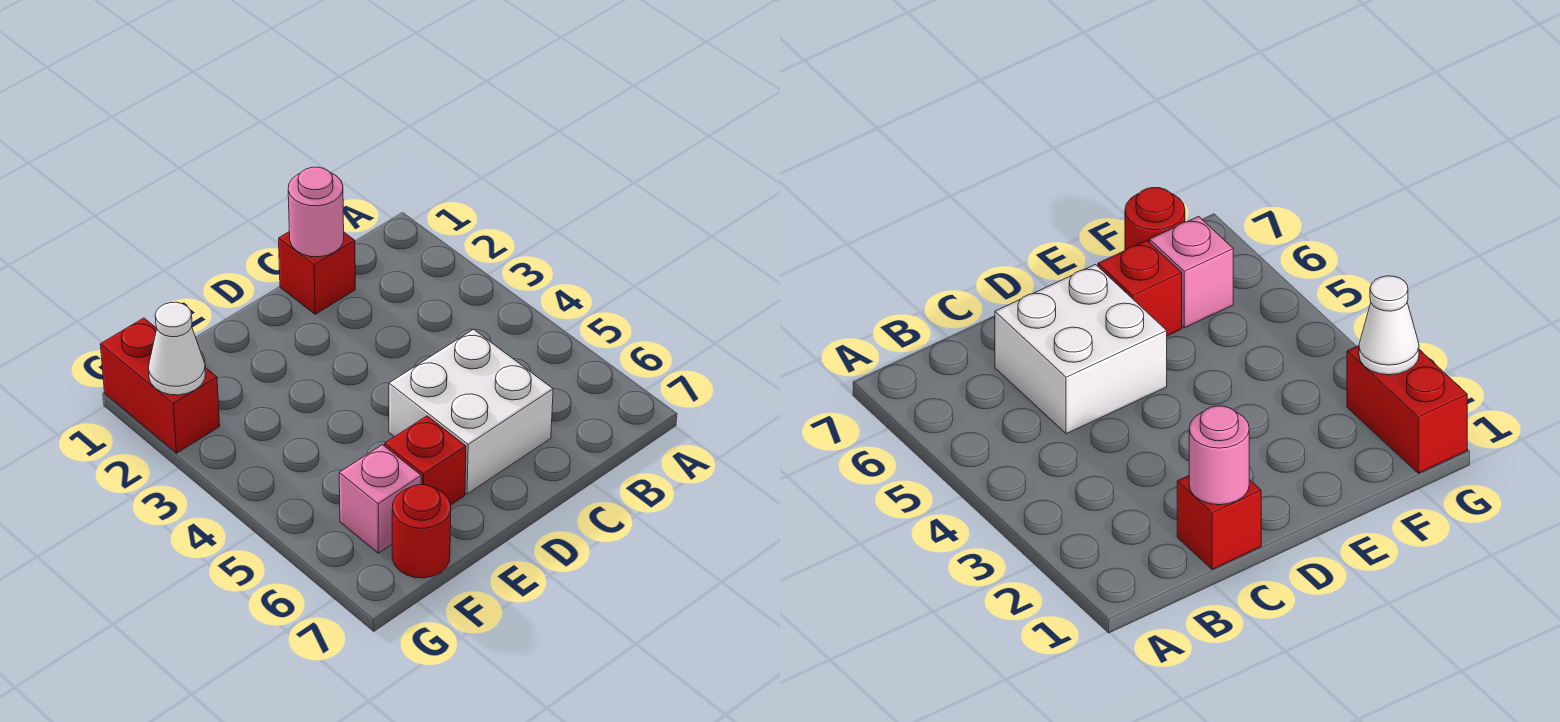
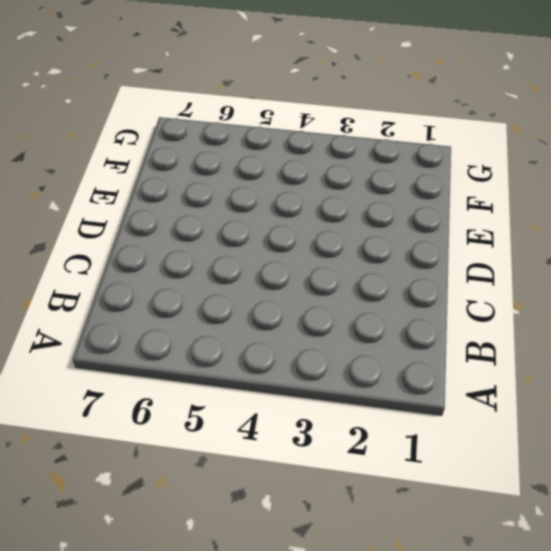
none -> red brick C1 level 1
none -> white brick C5:D6 level 1

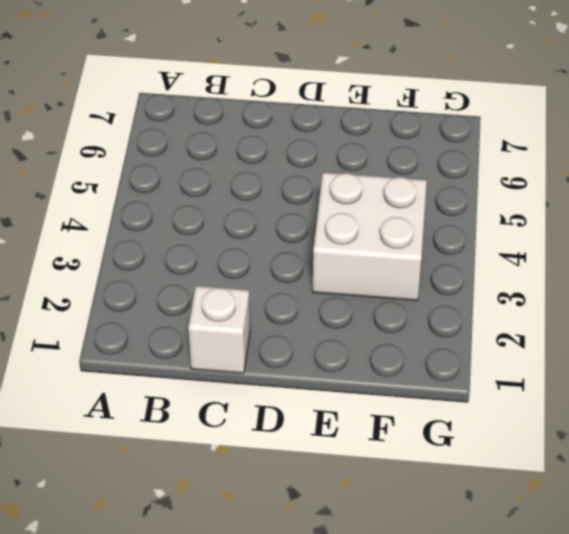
white brick C1 level 1 -> red brick C1 level 1
white brick E3:F4 level 1 -> white brick C5:D6 level 1
none -> red brick E6 level 1
none -> pink brick F6 level 1

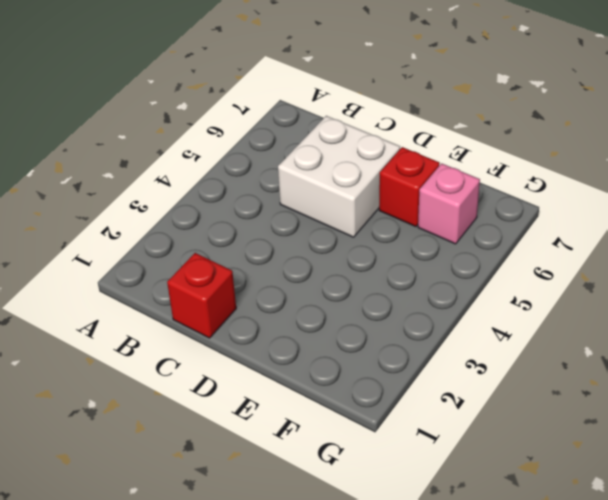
none -> red round brick F7 level 1
none -> red brick G1:G2 level 1

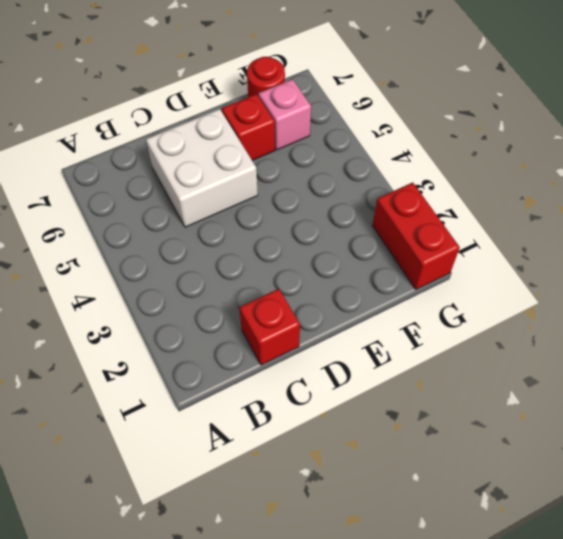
none -> pink round brick C1 level 2
none -> white cone G2 level 2

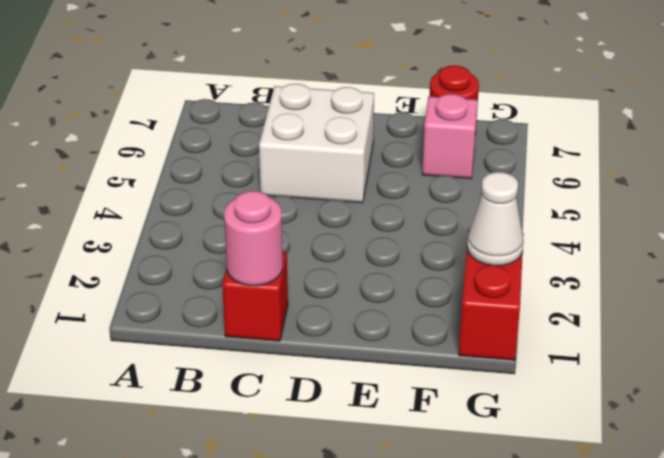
none -> red brick E6 level 1

